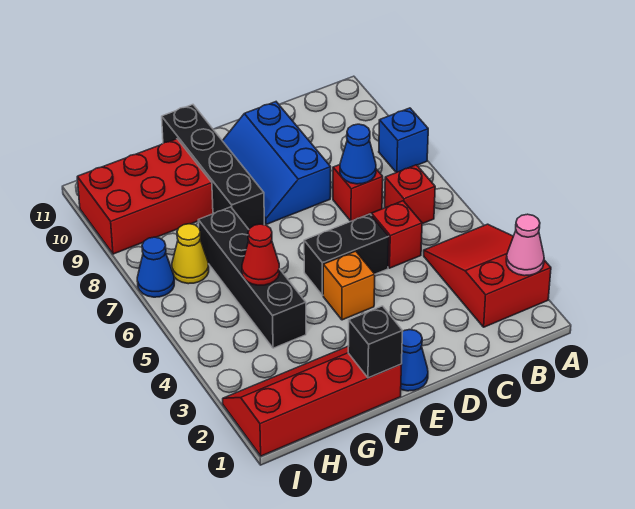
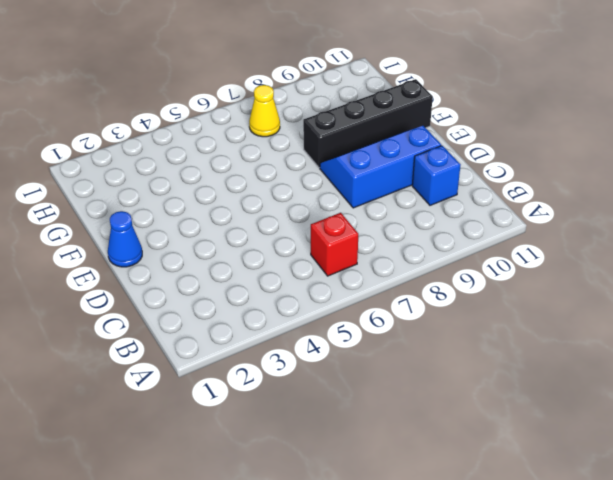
blue brick C10 level 1 -> blue brick A8 level 1
none -> red slope A2:B4 level 1 top 2
none -> red brick C5 level 1
none -> red brick C7 level 1

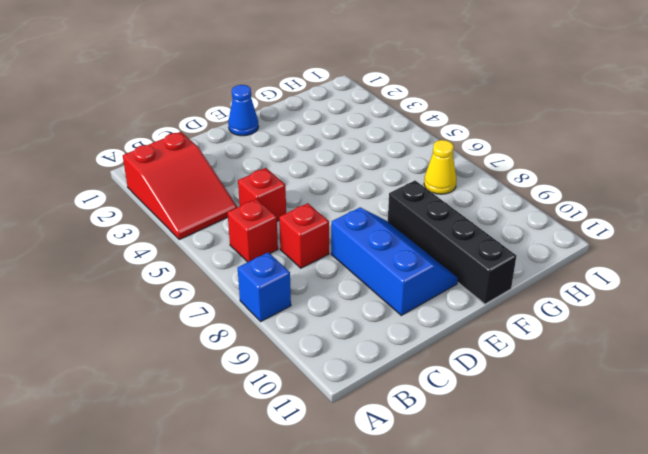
none -> black brick D5:E5 level 1
none -> orange brick E4 level 1
none -> red slope F1:I2 level 1 top 1

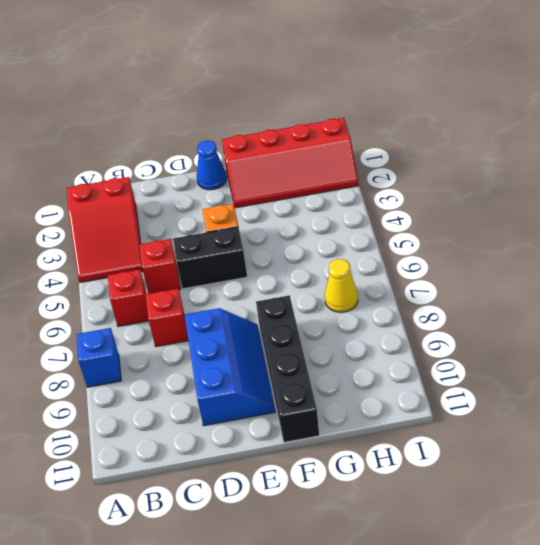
none -> black brick G4:G7 level 1
none -> red brick G9:I10 level 1
none -> blue cone I7 level 1

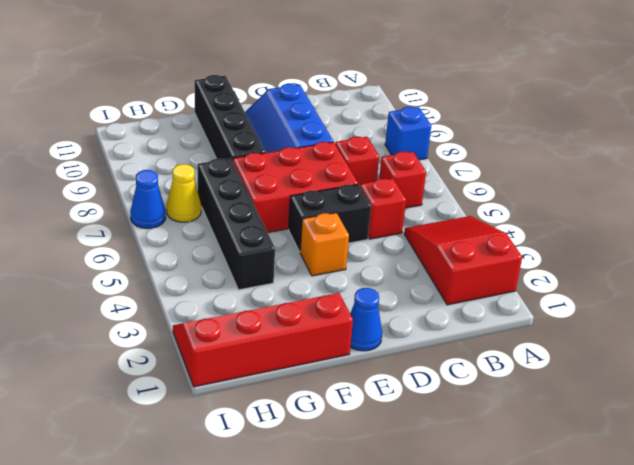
red brick D6:F7 level 1 -> red brick G9:I10 level 1
none -> pink cone A2 level 2
none -> blue cone C7 level 2
none -> black brick F1 level 2

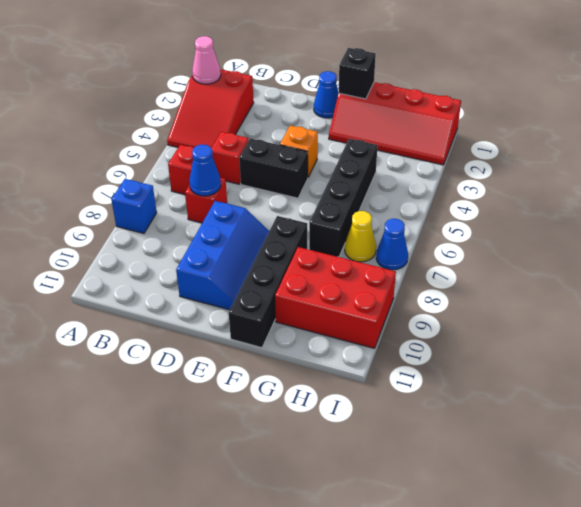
none -> red cone G5 level 2

